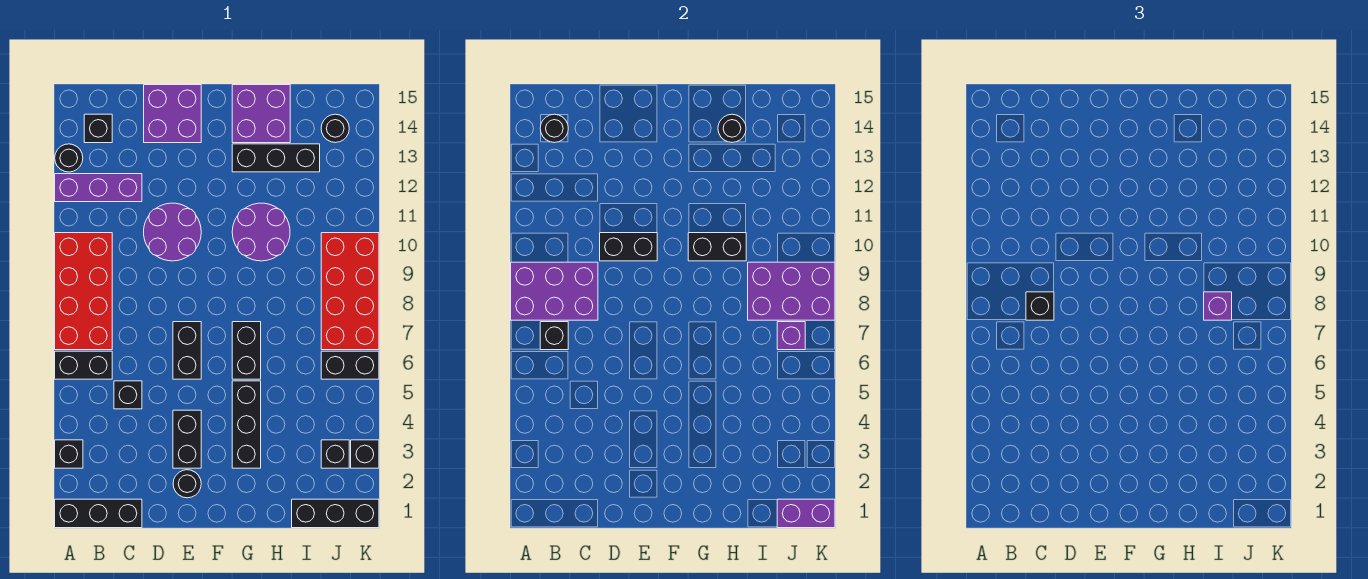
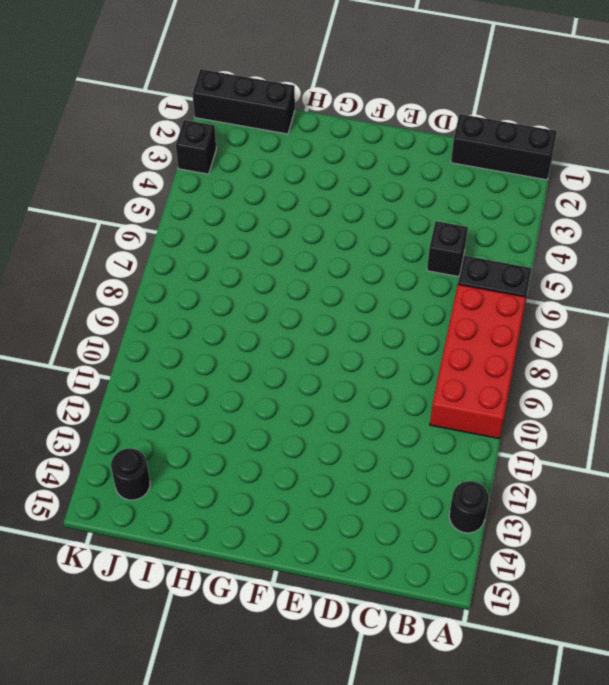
none -> black brick A3 level 1
none -> purple brick A12:C12 level 1
none -> black brick B14 level 1
none -> purple round brick D10:E11 level 1

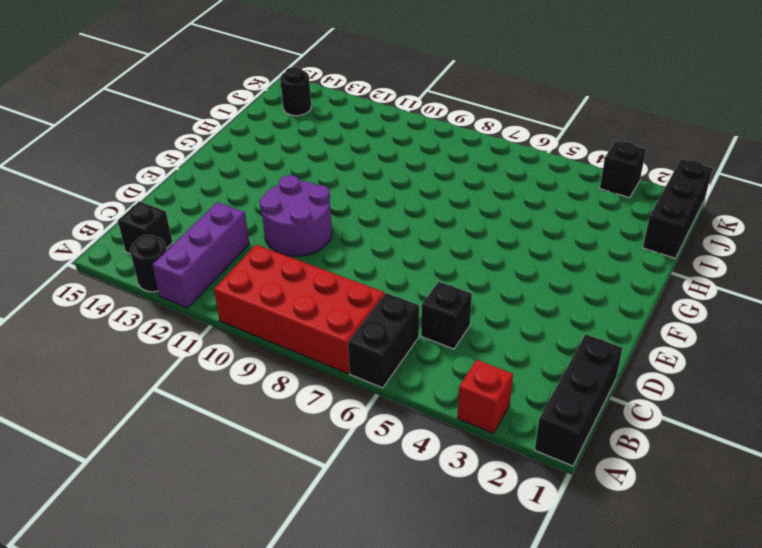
red brick A3 level 1 -> black brick A3 level 1
none -> purple brick D14:E15 level 1
none -> black round brick E2 level 1
none -> black brick E3:E4 level 1
none -> black brick E6:E7 level 1

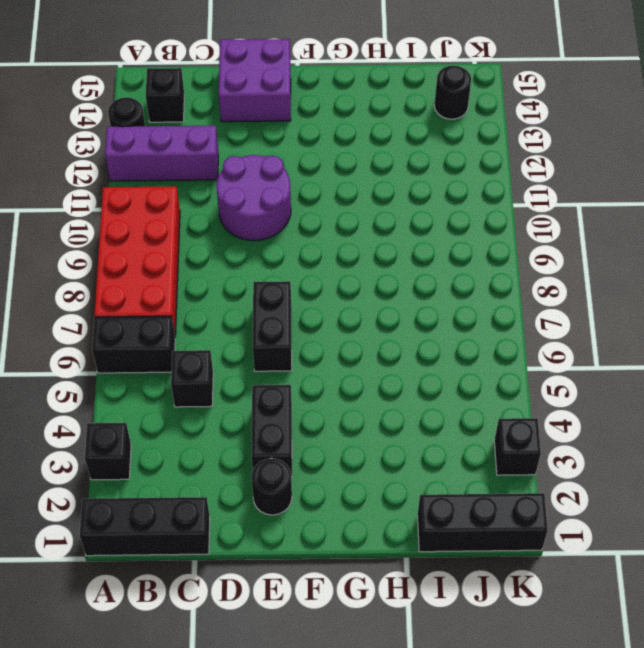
none -> black brick G3:G5 level 1
none -> black brick G6:G7 level 1
none -> purple round brick G10:H11 level 1
none -> black brick G13:I13 level 1

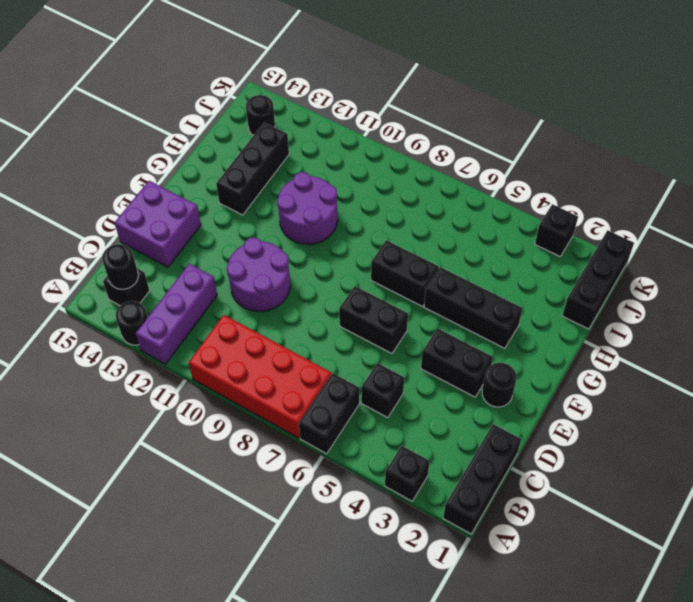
none -> purple brick G14:H15 level 1
none -> black brick J3 level 1
none -> black brick J6:K6 level 1
none -> red brick J7:K10 level 1

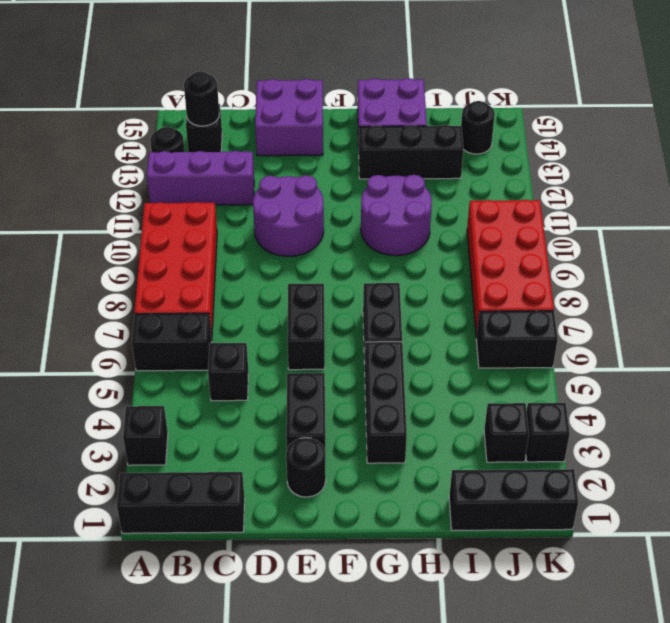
none -> purple brick A8:C9 level 2
none -> black brick B7 level 2
none -> black brick D10:E10 level 2
none -> black brick G10:H10 level 2

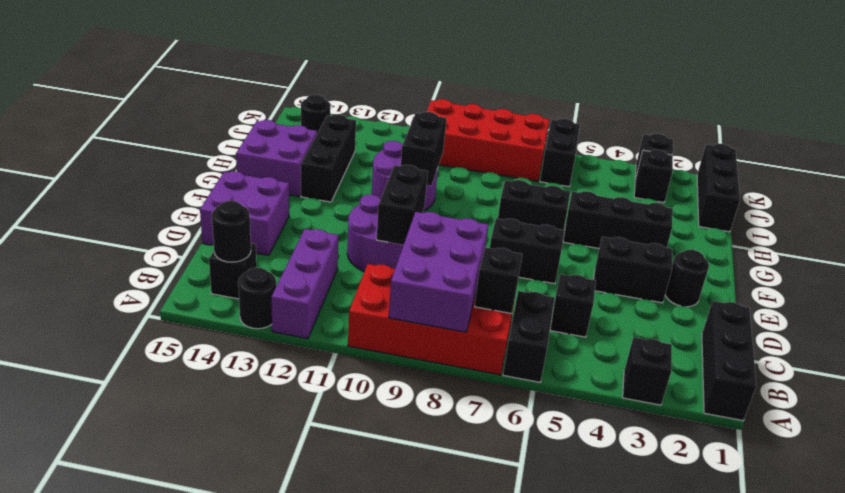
none -> black round brick H14 level 2
none -> purple brick I8:K9 level 2
none -> purple brick J1:K1 level 2
none -> purple brick J7 level 2

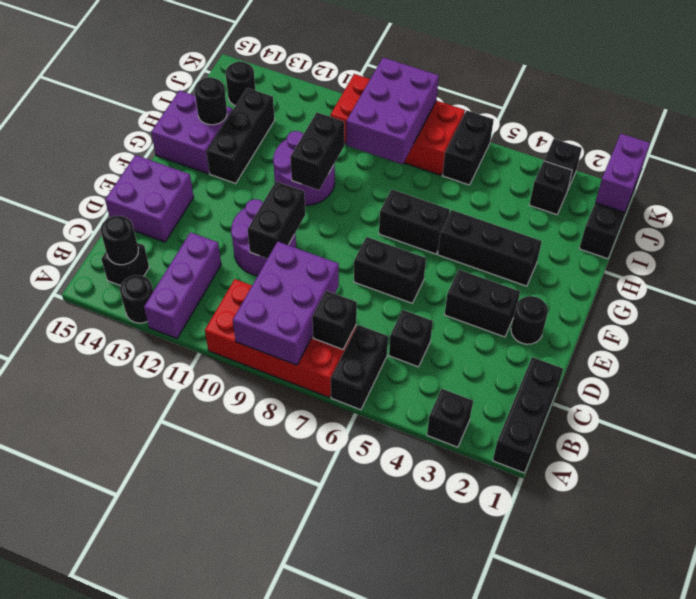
none -> purple brick J7 level 2
none -> black brick C8 level 3
none -> purple brick I8 level 3

